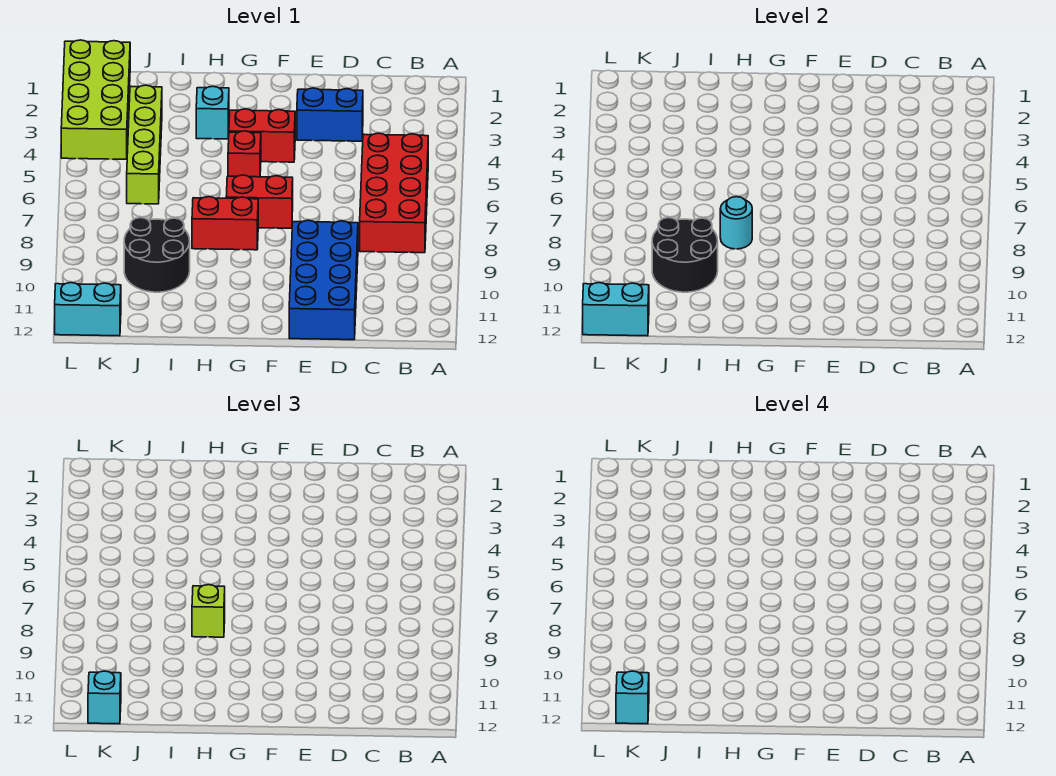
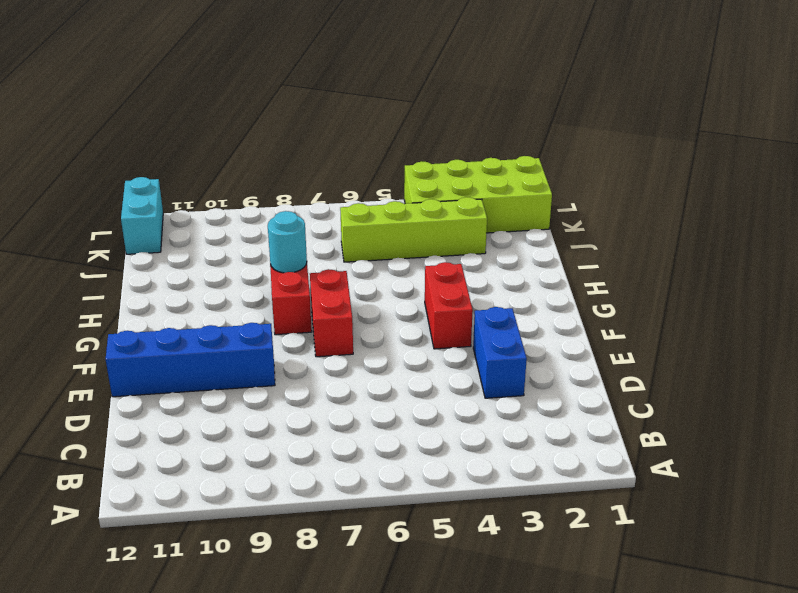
blue brick E9:E12 level 1 -> blue brick D9:E12 level 1
none -> red brick B5:C8 level 1
none -> red brick G5 level 1
none -> cyan brick H3 level 1

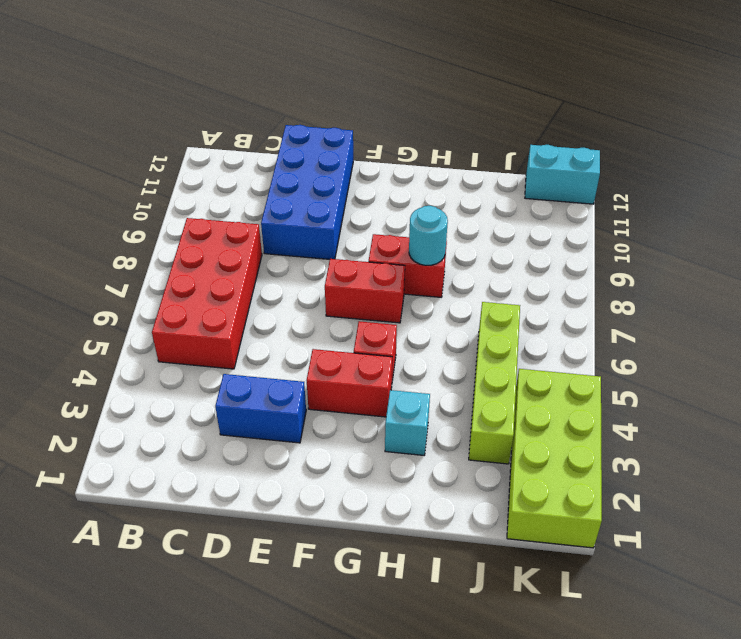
none -> black round brick I9:J10 level 1
none -> black round brick I9:J10 level 2
none -> cyan brick K12:L12 level 2

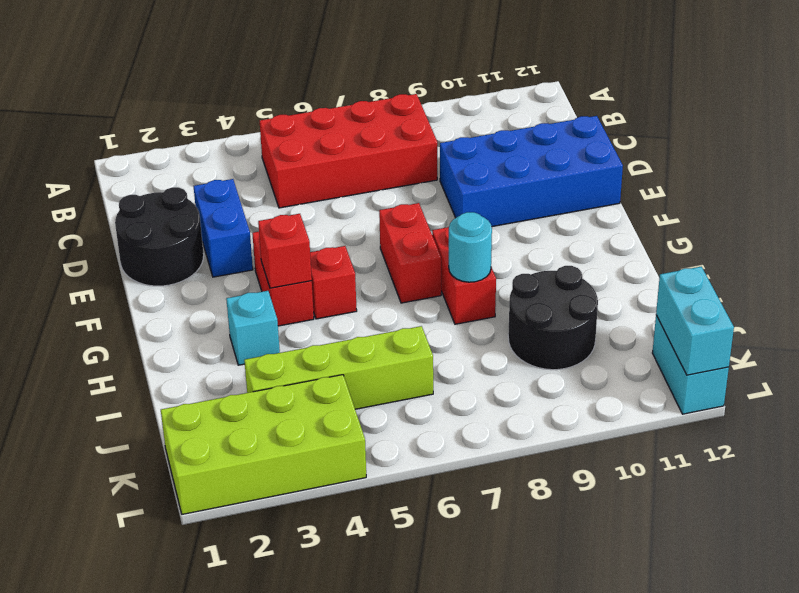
black round brick D1:E2 level 1 -> black round brick I9:J10 level 2
red brick G4 level 2 -> none
none -> lime brick H8 level 3
none -> cyan brick K12 level 3
none -> cyan brick K12 level 4

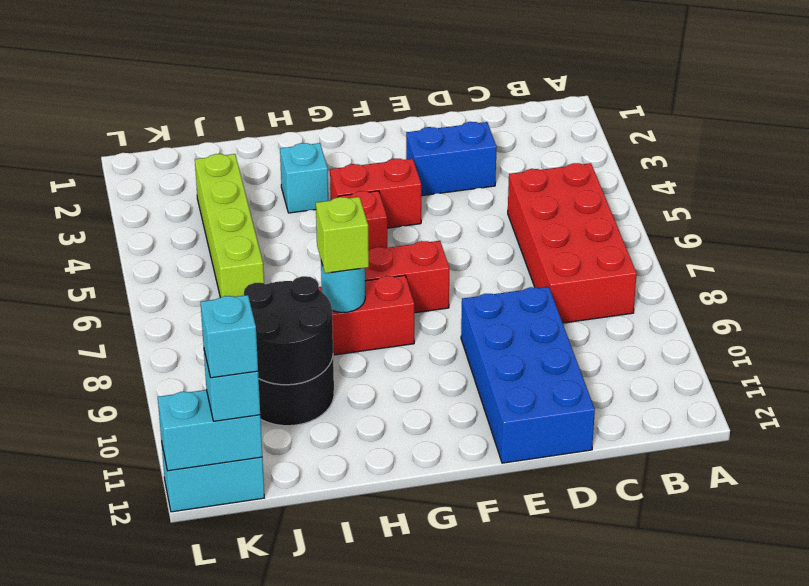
none -> lime brick K1:L4 level 1

